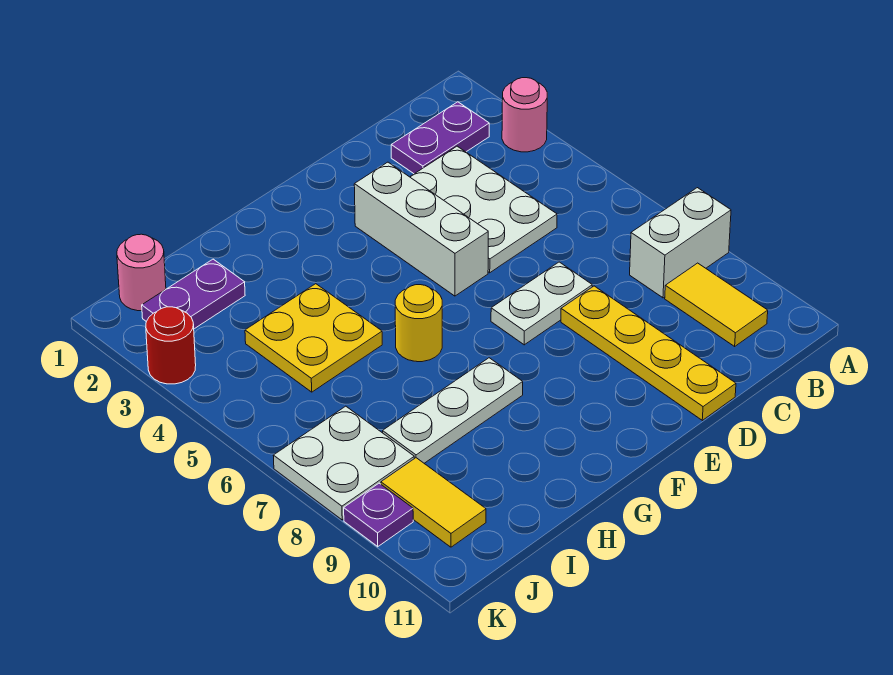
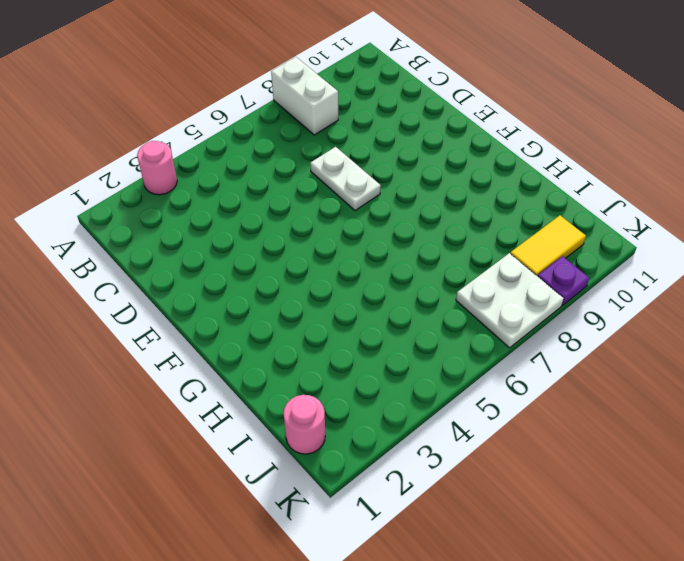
none -> purple plate B2:C2 level 1
none -> yellow tile B9:B10 level 1
none -> white plate C3:D5 level 1

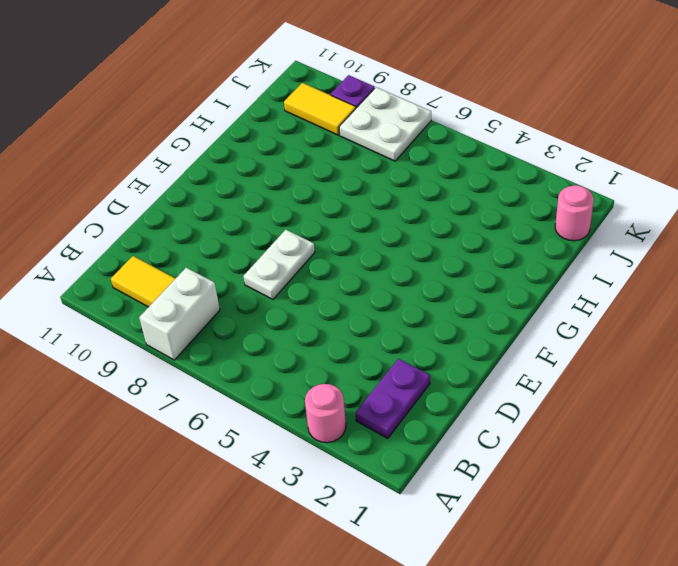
none -> white plate C3:D5 level 1
none -> yellow plate D8:D11 level 1
none -> white brick E3:E5 level 1

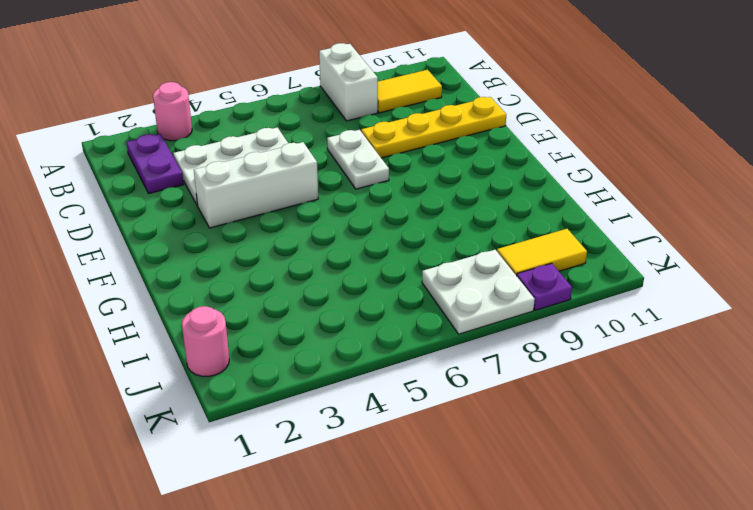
none -> yellow round brick G6 level 1
none -> white plate G8:I8 level 1
none -> yellow plate H4:I5 level 1

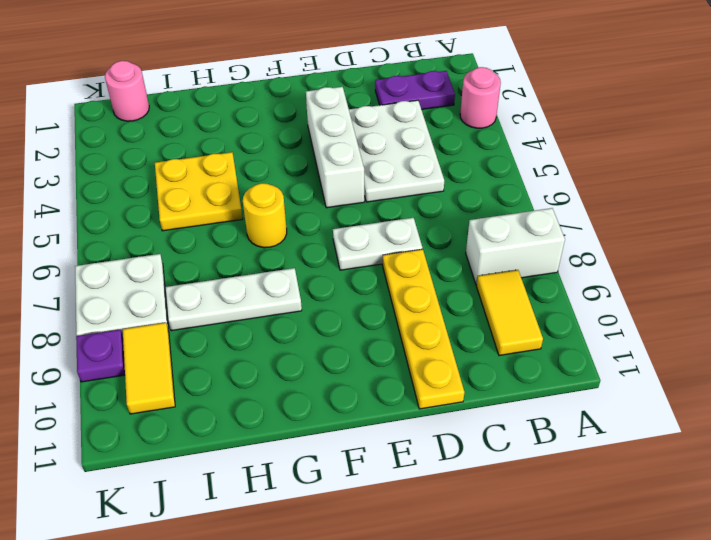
none -> purple plate I2:J2 level 1
none -> red round brick K3 level 1

